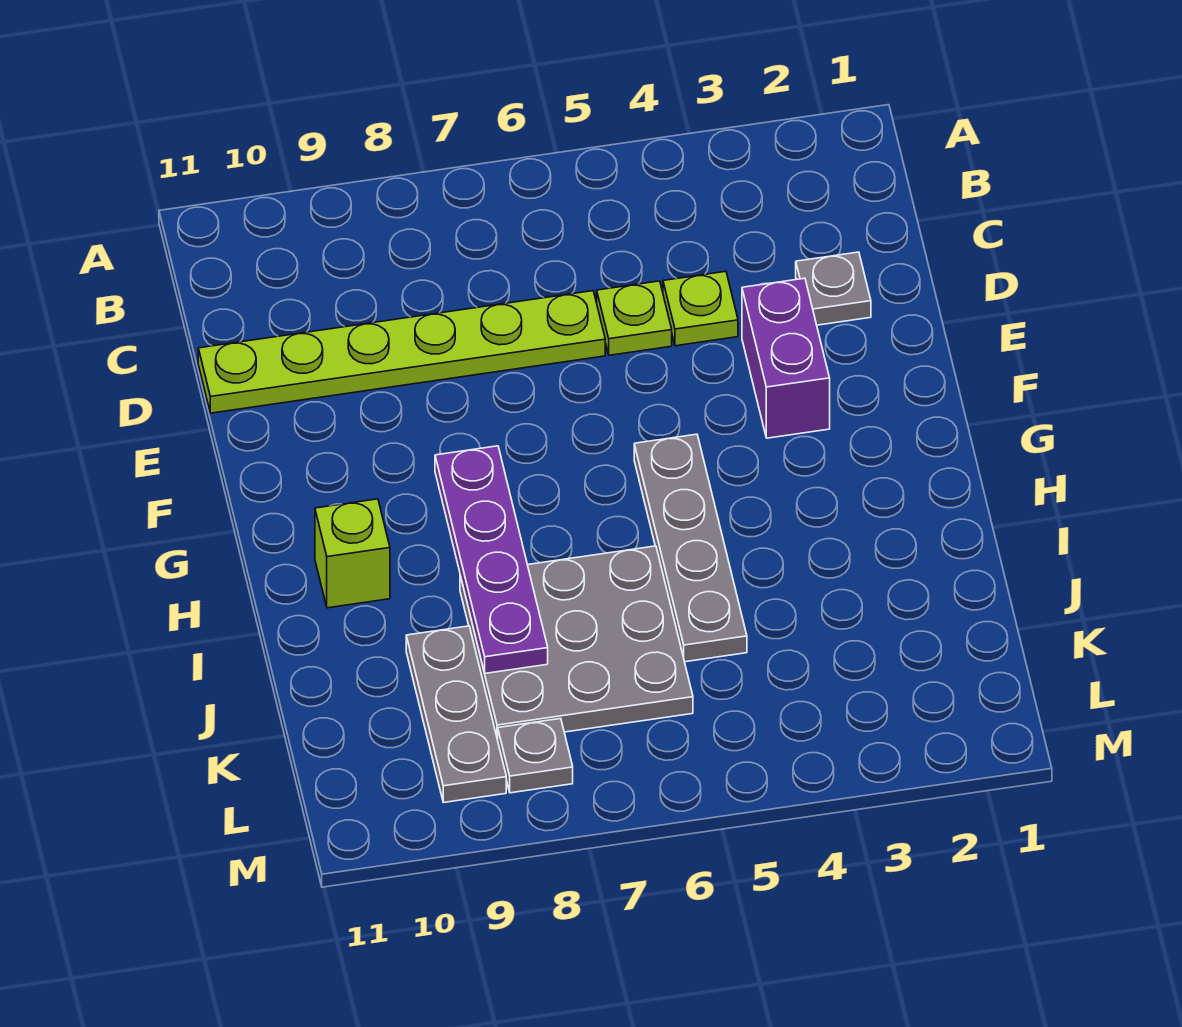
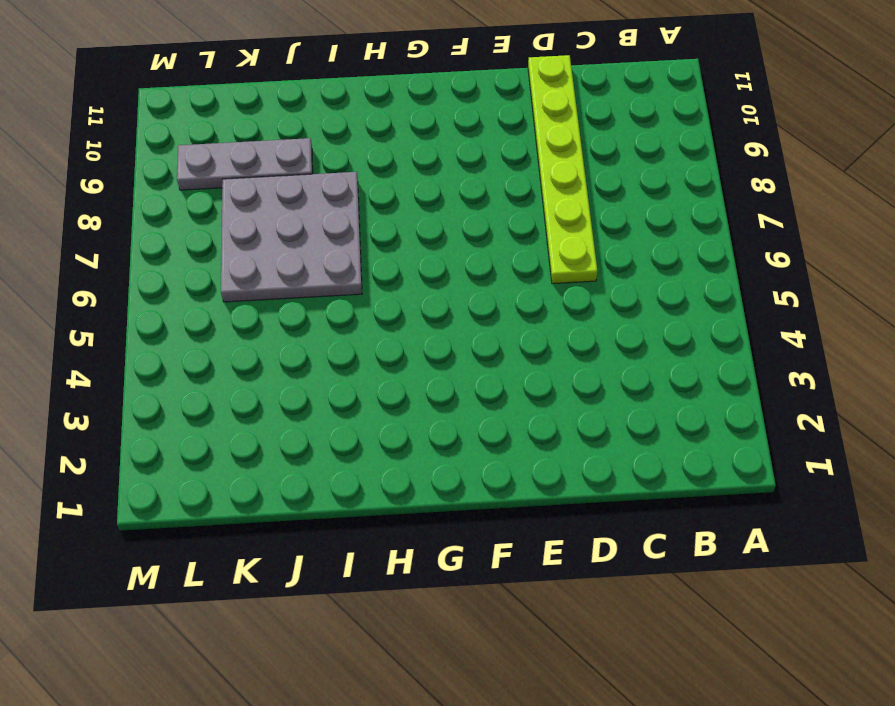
none -> grey plate D2 level 1
none -> lime plate D4 level 1

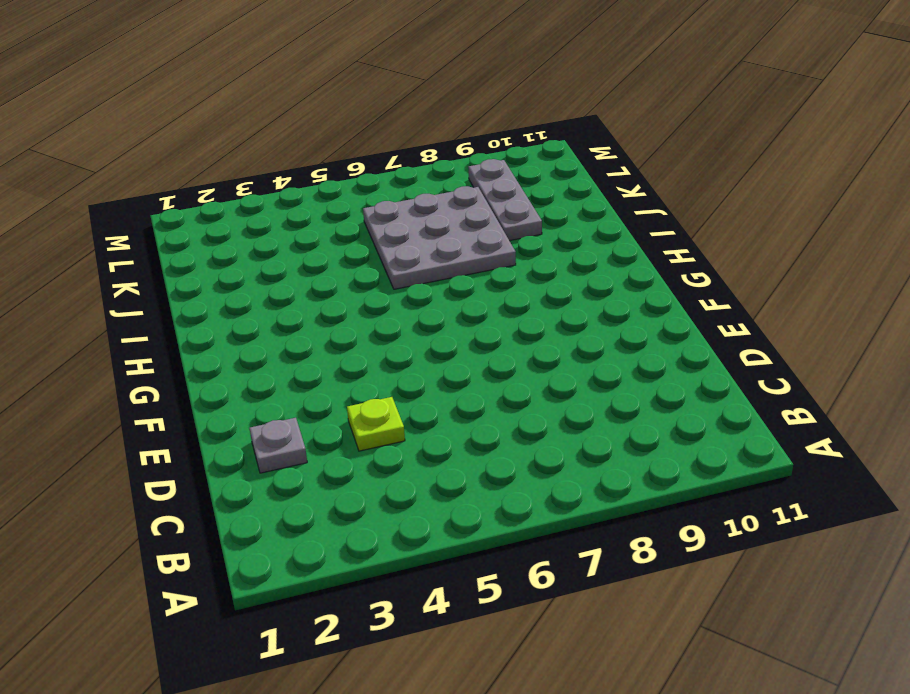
none -> lime plate D5 level 1
none -> lime plate D6:D11 level 1

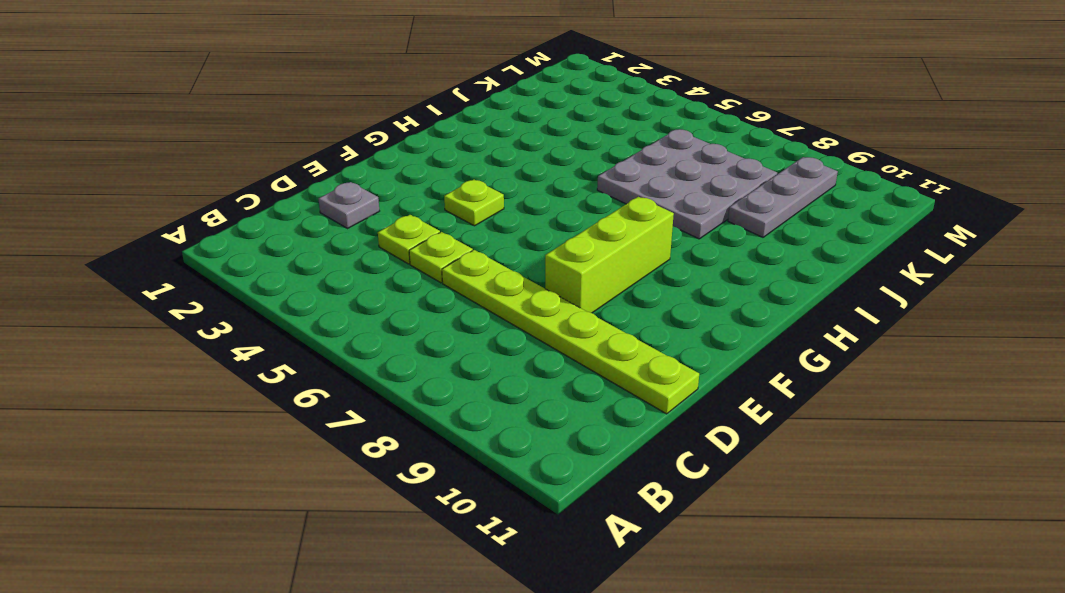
lime brick E8:G8 level 1 -> none
lime plate F4 level 1 -> none
none -> purple brick E3:F3 level 1
none -> grey plate G5:J5 level 1

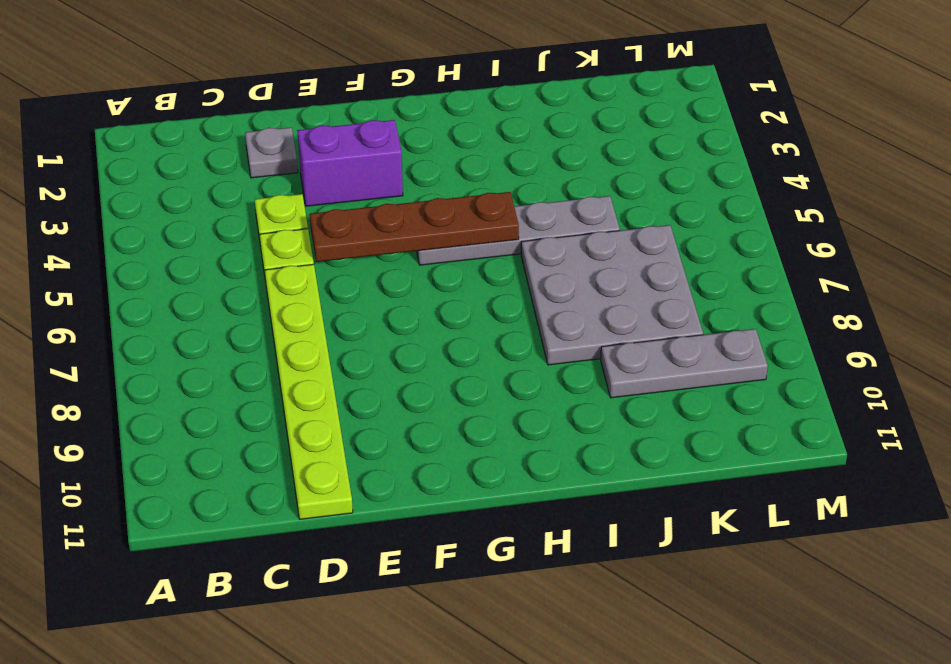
brown plate E5:H5 level 2 -> none
none -> lime brick H10 level 1
none -> grey plate L8 level 1

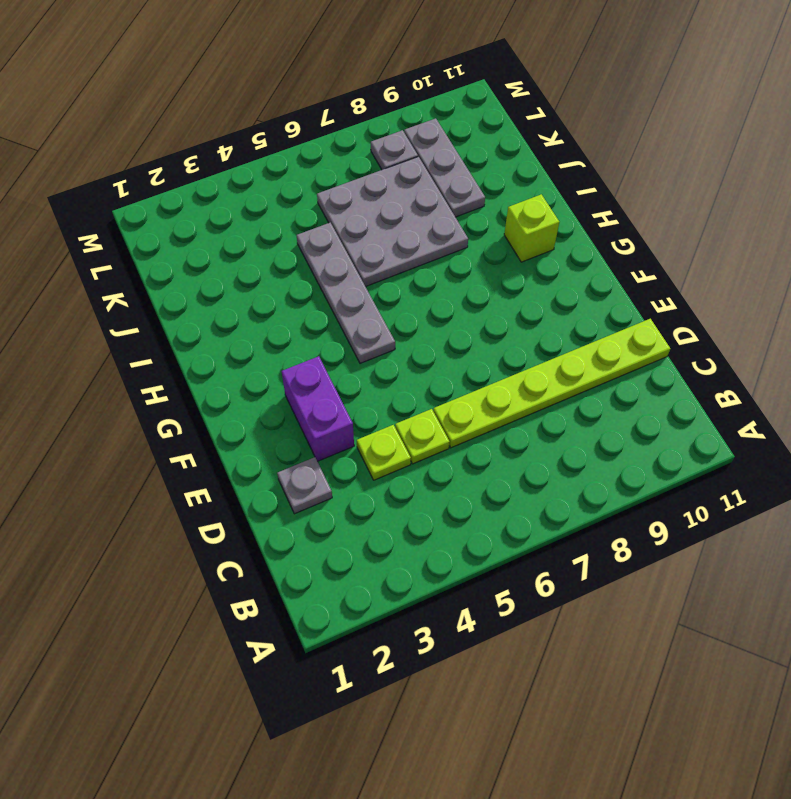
none -> purple plate G8:J8 level 2

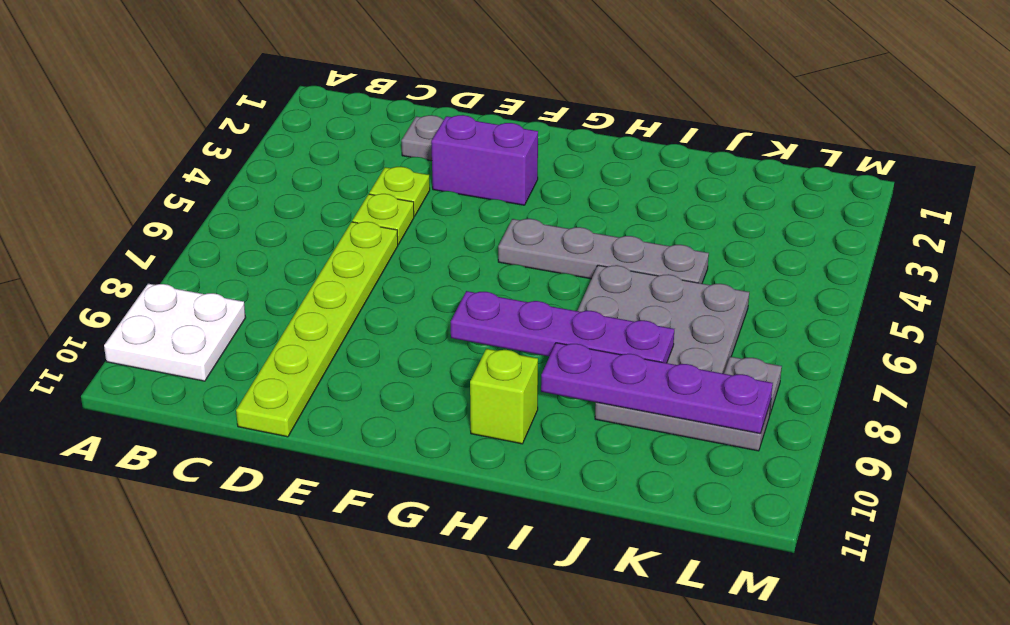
white plate A9:B10 level 1 -> none
purple plate I9:L9 level 2 -> none

